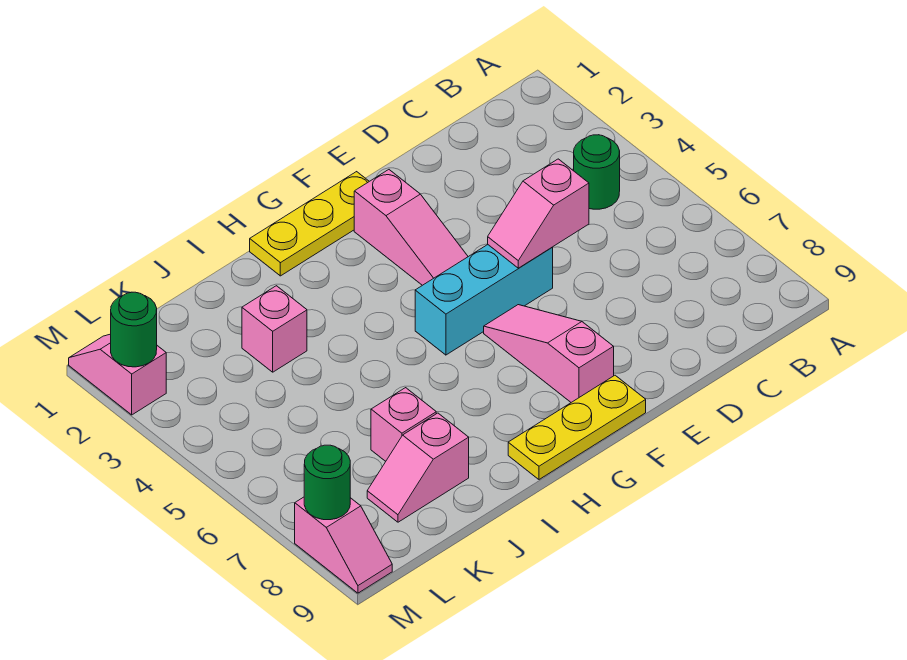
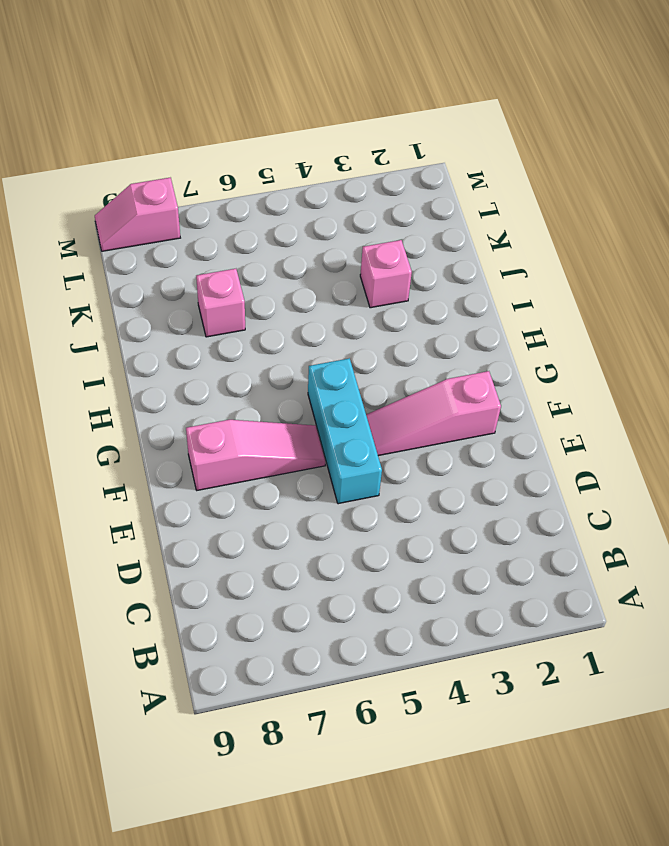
none -> green round brick B4 level 1
none -> yellow plate F1:H1 level 1
none -> yellow plate F9:H9 level 1

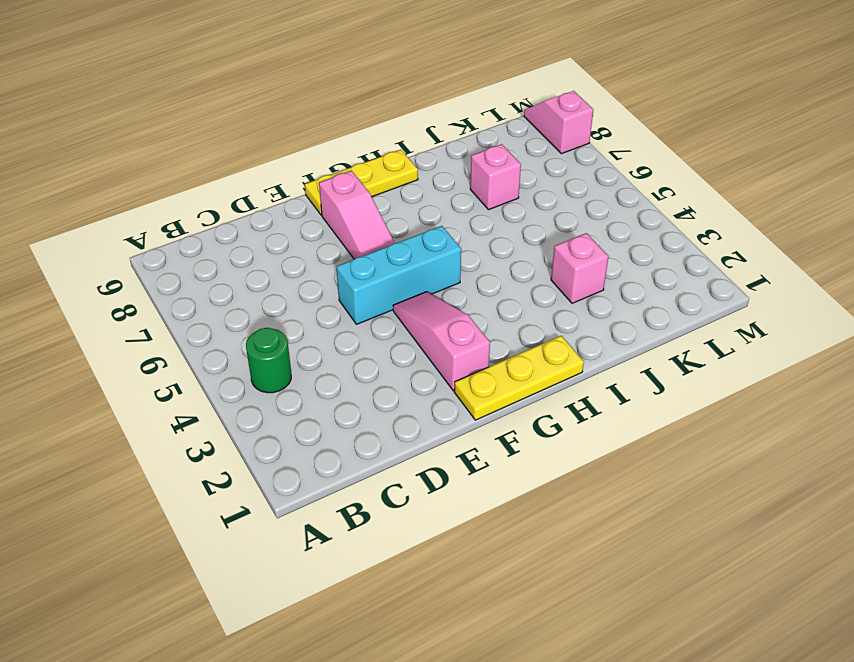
none -> pink slope J8:K8 level 1 top J
none -> pink slope M1:M2 level 1 top 2
none -> pink slope D5:E5 level 2 top D

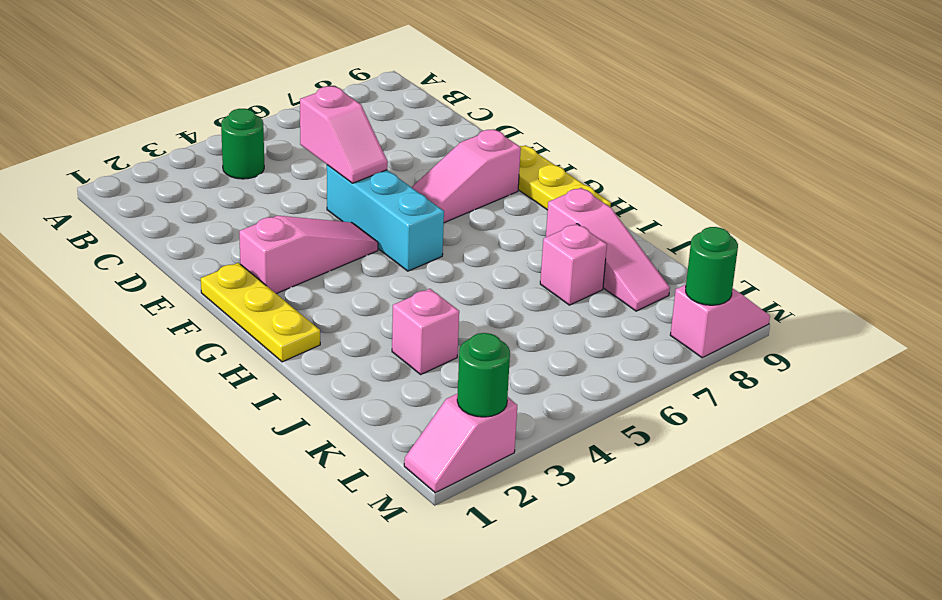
pink slope I8:K8 level 1 top I -> pink slope J8:K8 level 1 top J

